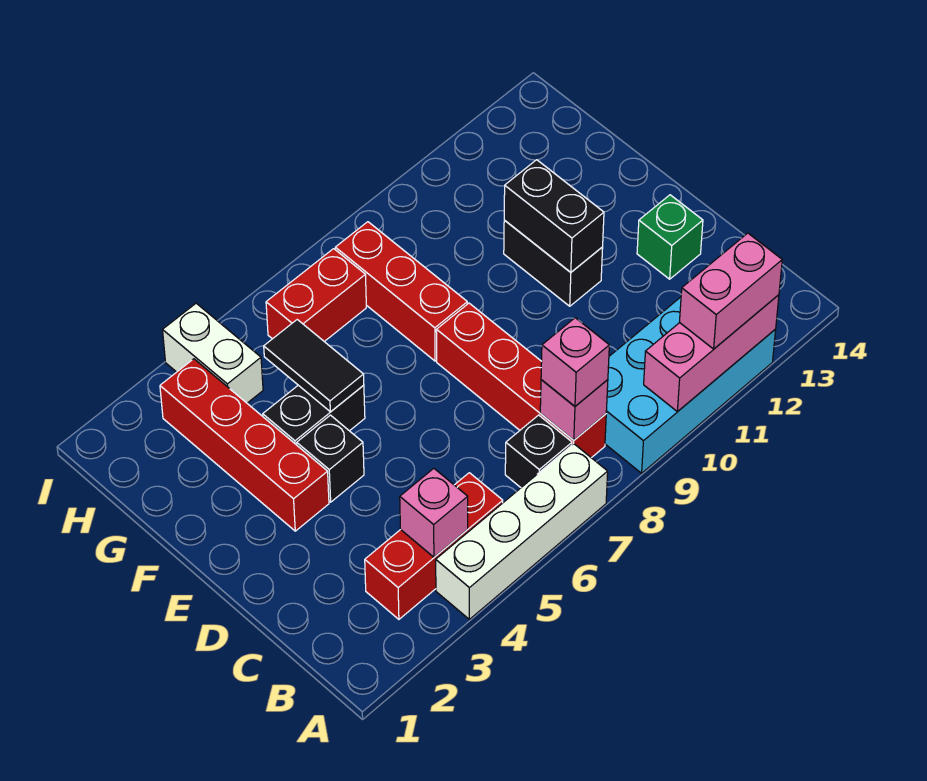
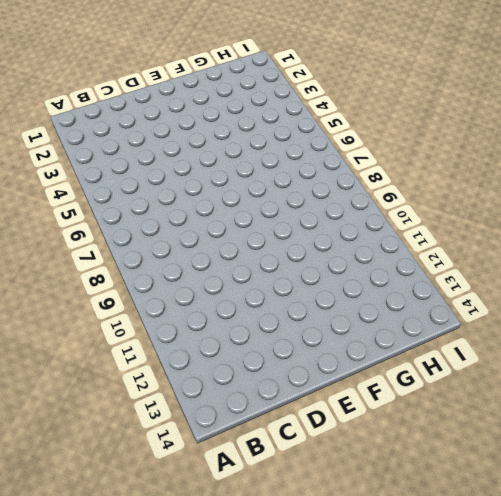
none -> white brick A4:A7 level 1
none -> cyan brick A9:B12 level 1
none -> red brick B3:B5 level 1

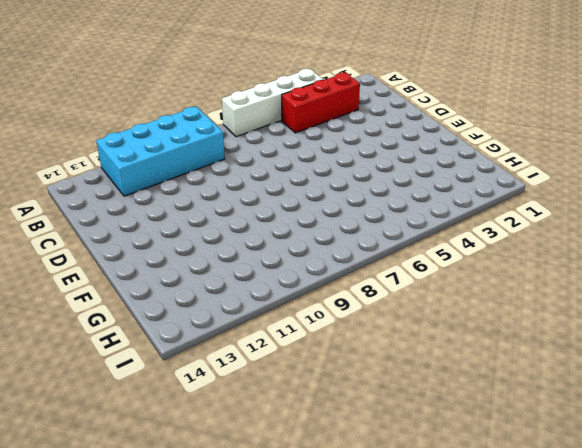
none -> black brick B7 level 1
none -> red brick B8:E8 level 1
none -> green brick D13 level 1

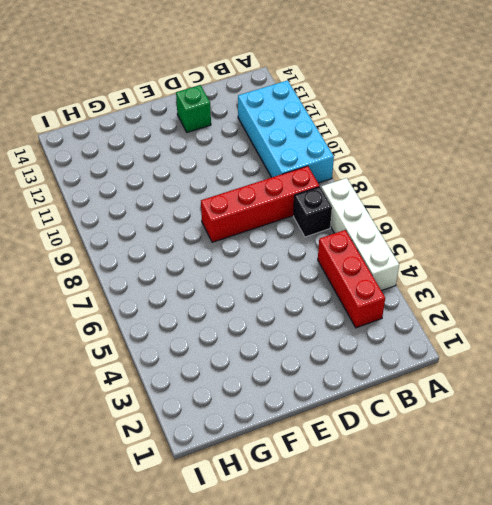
none -> red brick E3:H3 level 1
none -> black brick E4 level 1
none -> black brick E11:F11 level 1

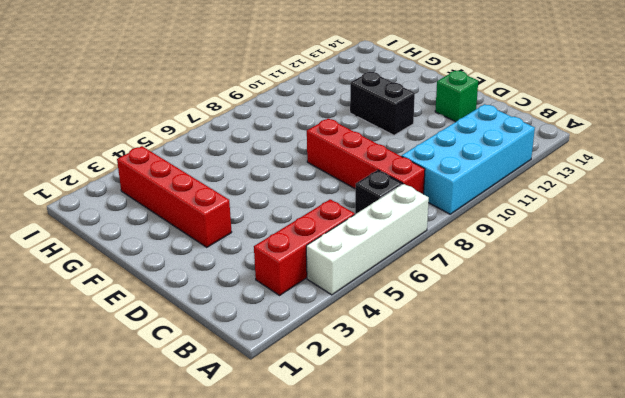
none -> black brick E4 level 1
none -> black brick F4:F5 level 1
none -> red brick F8:H8 level 1

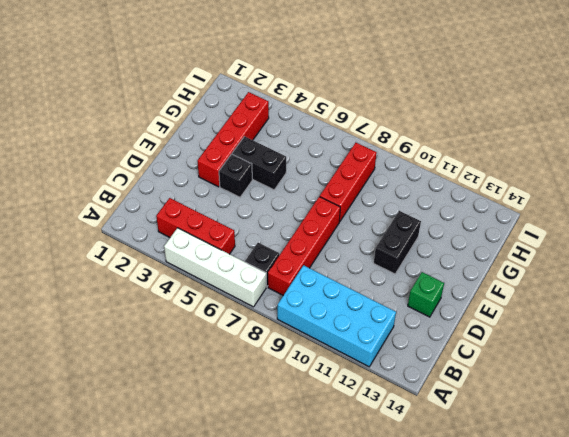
none -> white brick H4:I4 level 1
none -> red brick H6:H7 level 1
none -> pink brick A10:A12 level 2

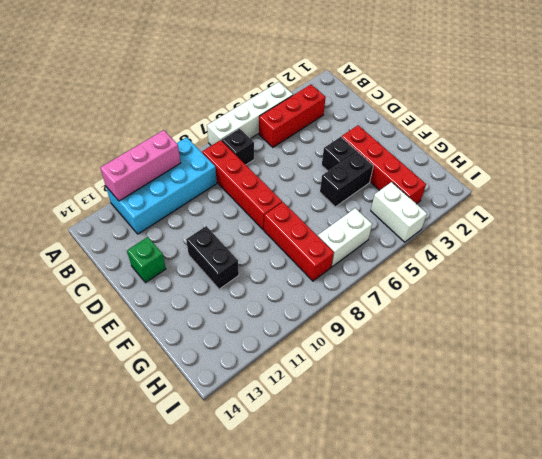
white brick H6:H7 level 1 -> red brick H6:H7 level 1
none -> pink brick B4 level 2
none -> pink brick B8 level 2
none -> black brick E11:F11 level 2

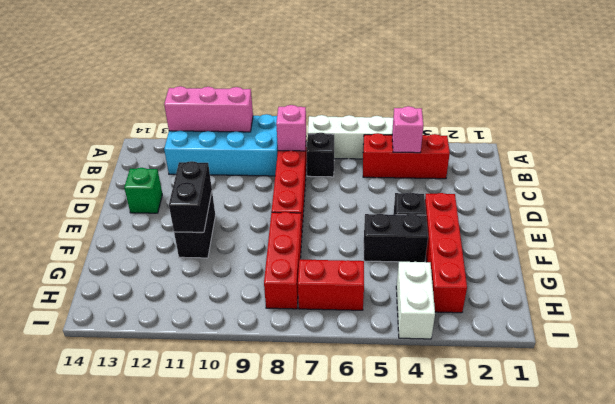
none -> black tile F5:G5 level 2
none -> pink brick A11:A12 level 3
none -> pink brick B8 level 3

